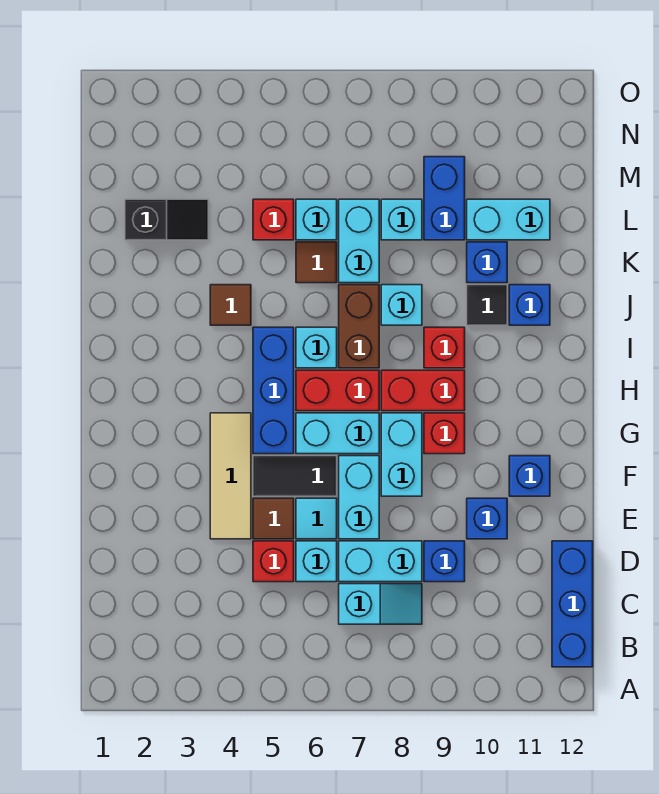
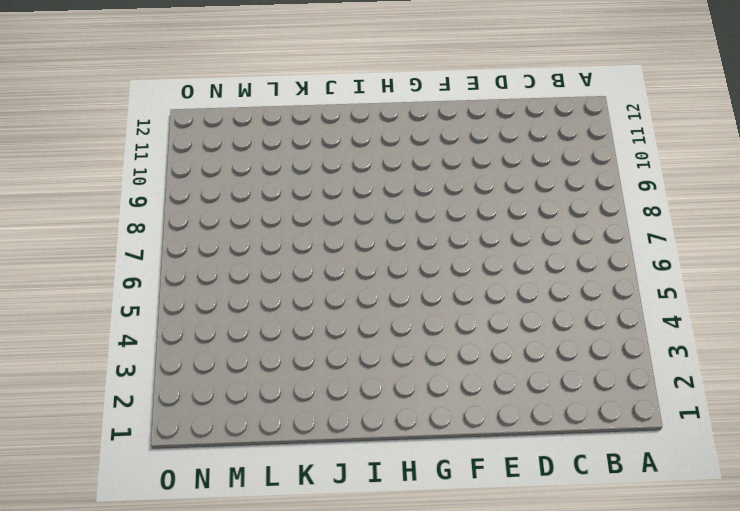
none -> blue brick B12:D12 level 1
none -> cyan slope C7:C8 level 1 top 7
none -> red brick D5 level 1
none -> cyan brick D6 level 1

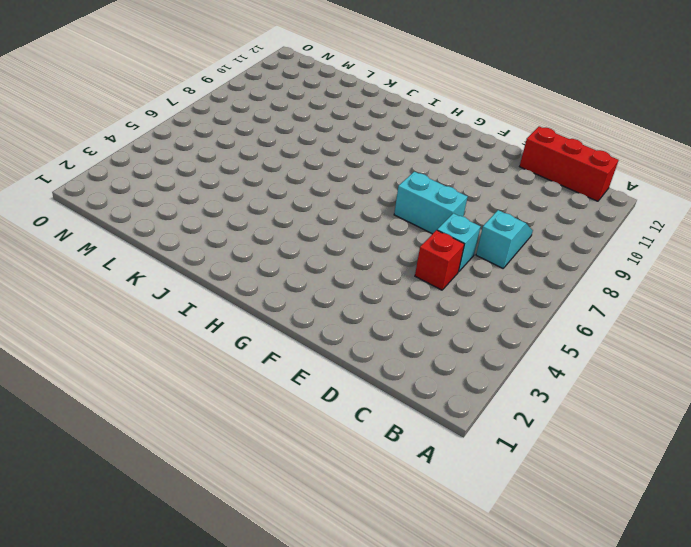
red brick B12:D12 level 1 -> blue brick B12:D12 level 1
none -> cyan brick D7:D8 level 1
none -> blue brick D9 level 1
none -> tan tile E4:G4 level 1
none -> brown tile E5 level 1

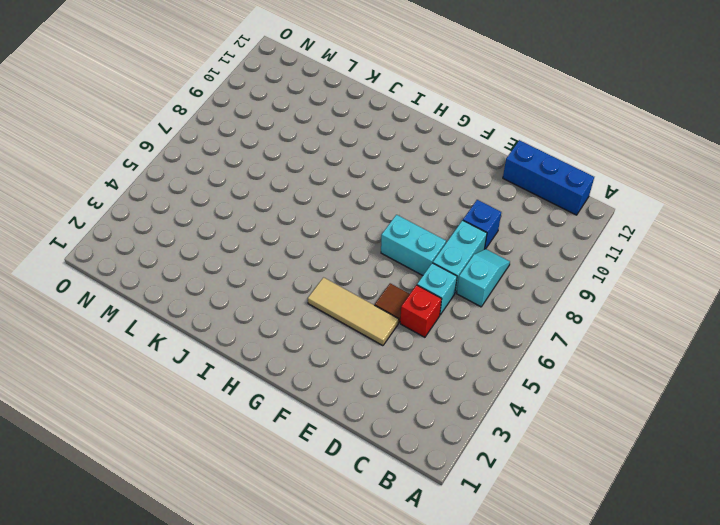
none -> cyan tile E6 level 1
none -> blue brick E10 level 1
none -> black tile F5:F6 level 1
none -> cyan brick F8:G8 level 1

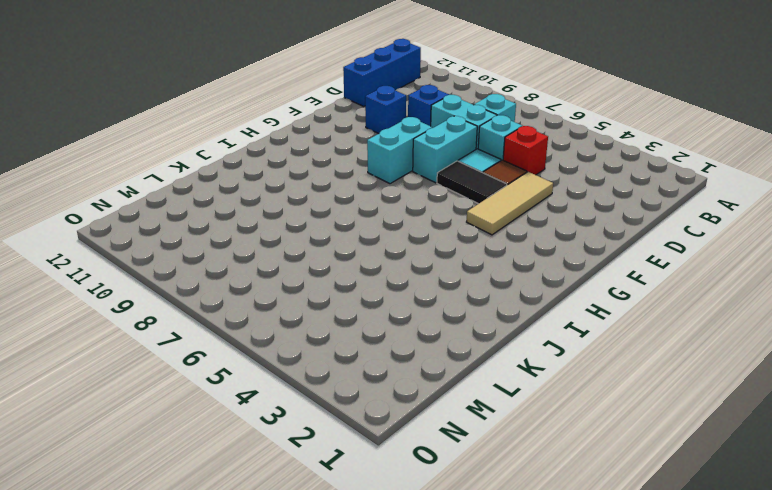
none -> blue brick F11 level 1
none -> blue brick G5:I5 level 1
none -> cyan brick G6:G7 level 1
none -> red brick G9 level 1

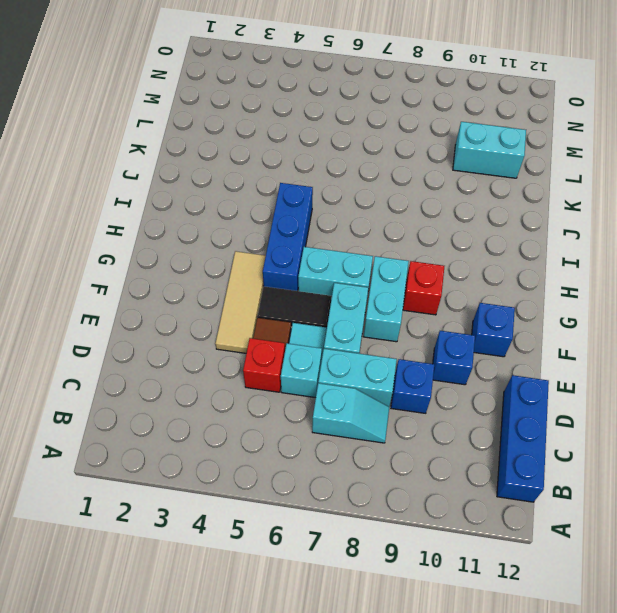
none -> red brick H6:H7 level 1
none -> red brick H8:H9 level 1
none -> cyan brick I6 level 1
none -> brown brick I7:J7 level 1

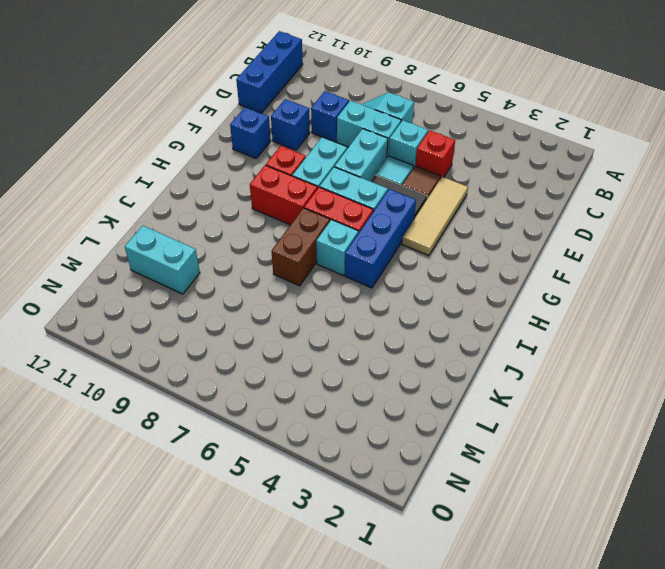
none -> red brick I9 level 1
none -> brown tile J4 level 1
none -> cyan brick J8 level 1
none -> black tile J10 level 1

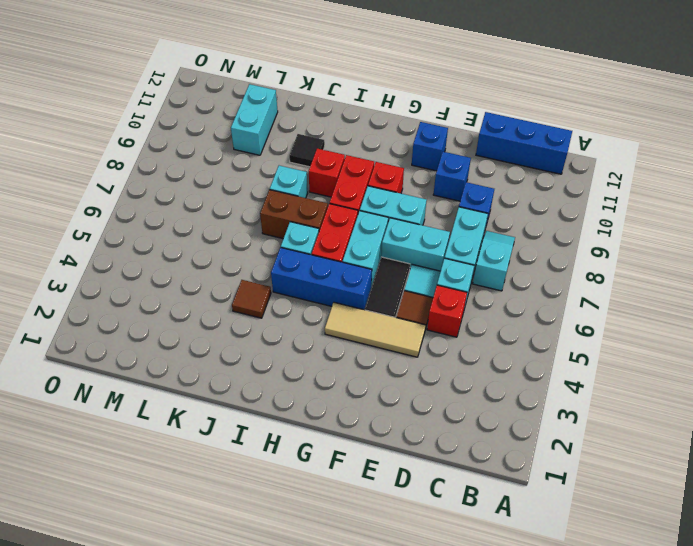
none -> blue brick J11 level 1
none -> brown tile K6 level 1
none -> cyan brick K7:L7 level 1
none -> blue brick K10 level 1

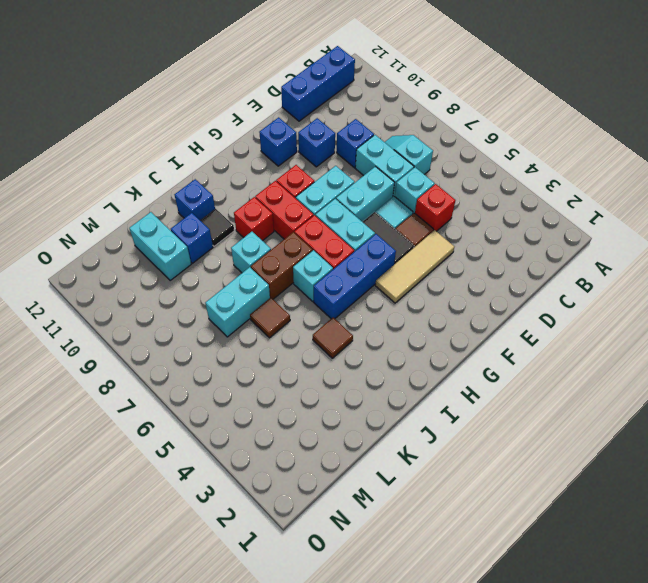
none -> black slope L2:L3 level 1 top 2
none -> red brick L5 level 1
none -> cyan brick L6 level 1
none -> cyan brick L8 level 1

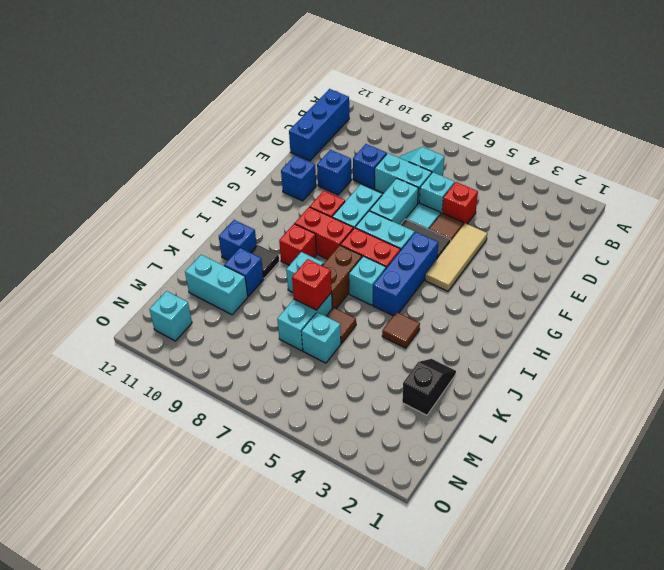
black slope K2:L2 level 1 top L -> black slope L2:L3 level 1 top 2
red brick K7 level 2 -> red brick L5 level 1
cyan brick N11 level 1 -> cyan brick L8 level 1
none -> blue brick L9:M9 level 1

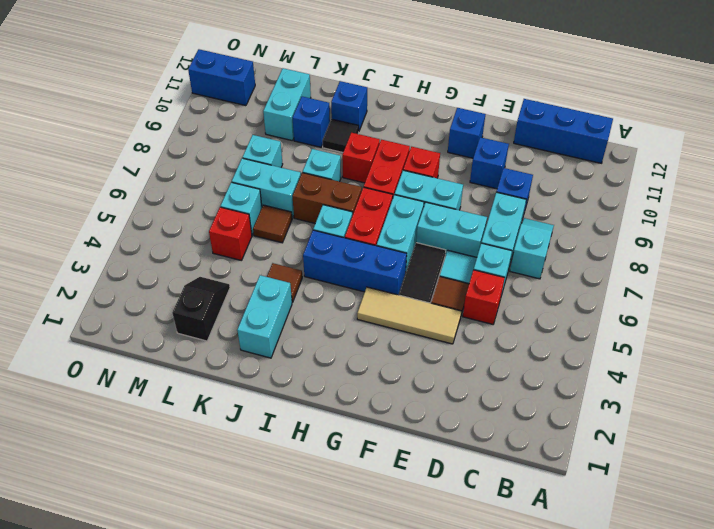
cyan brick J2:J3 level 1 -> none
blue brick N11:O11 level 1 -> blue brick L9:M9 level 1

